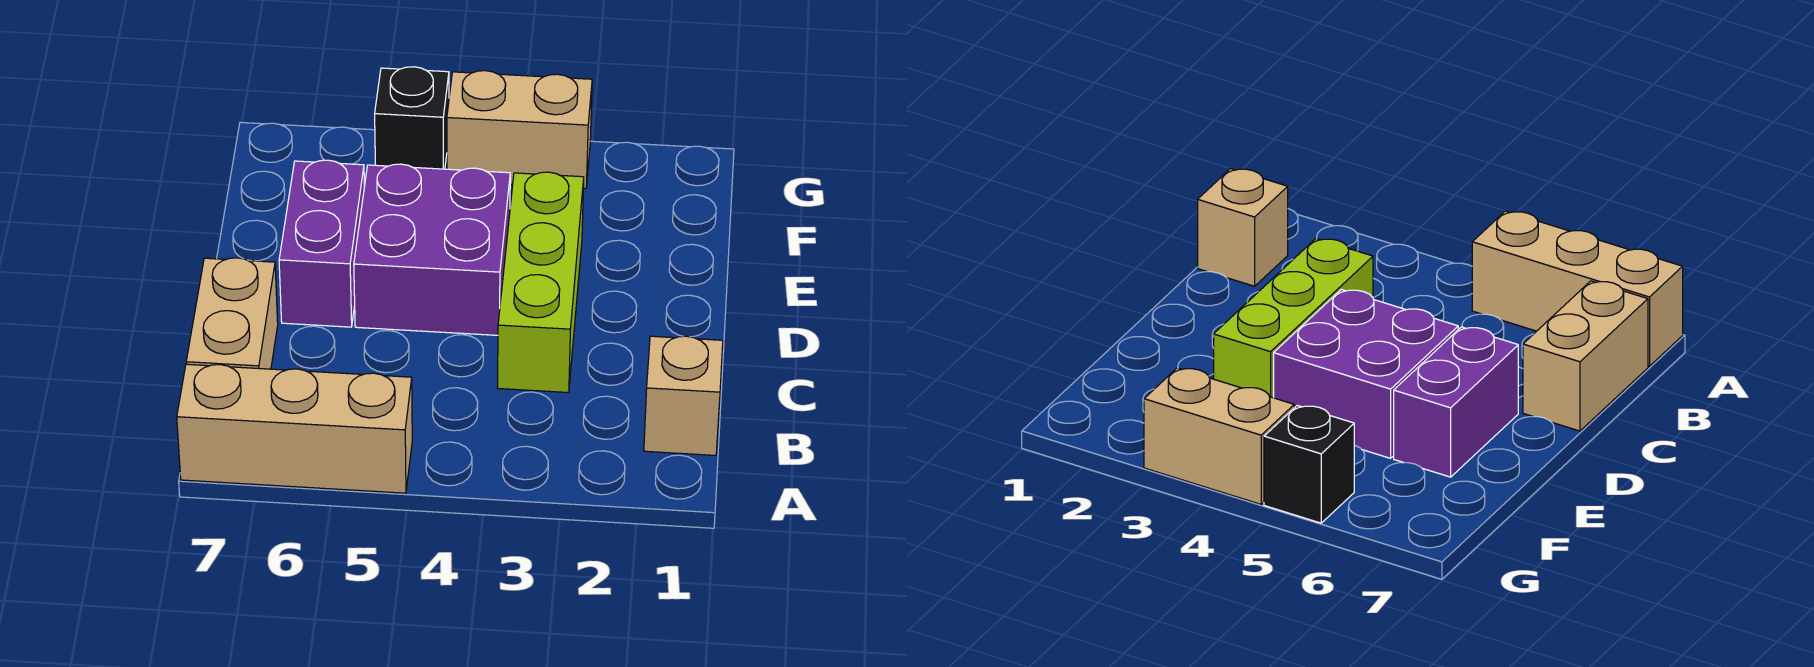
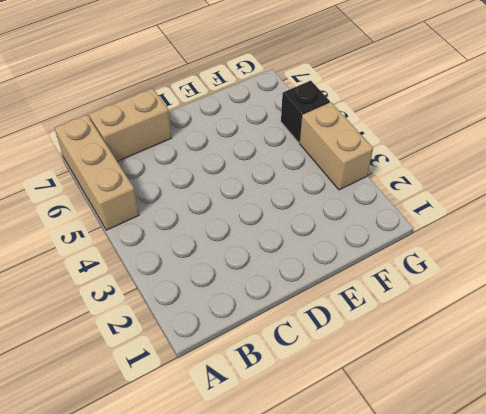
none -> tan brick B1 level 1
none -> lime brick C3:E3 level 1

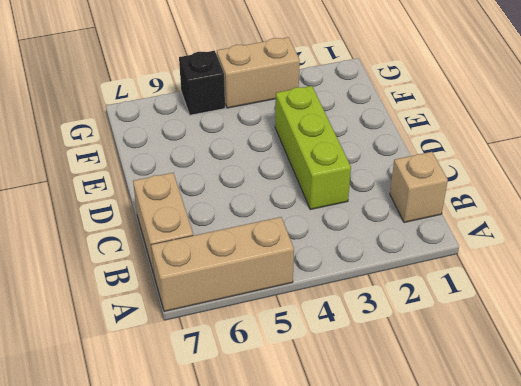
none -> purple brick D4:E5 level 1
none -> purple brick D6:E6 level 1

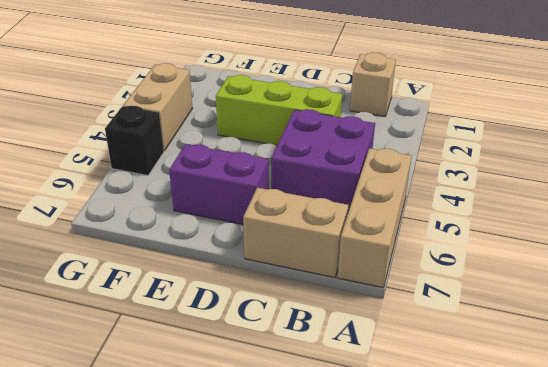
purple brick B4:C5 level 1 -> purple brick D4:E5 level 1

